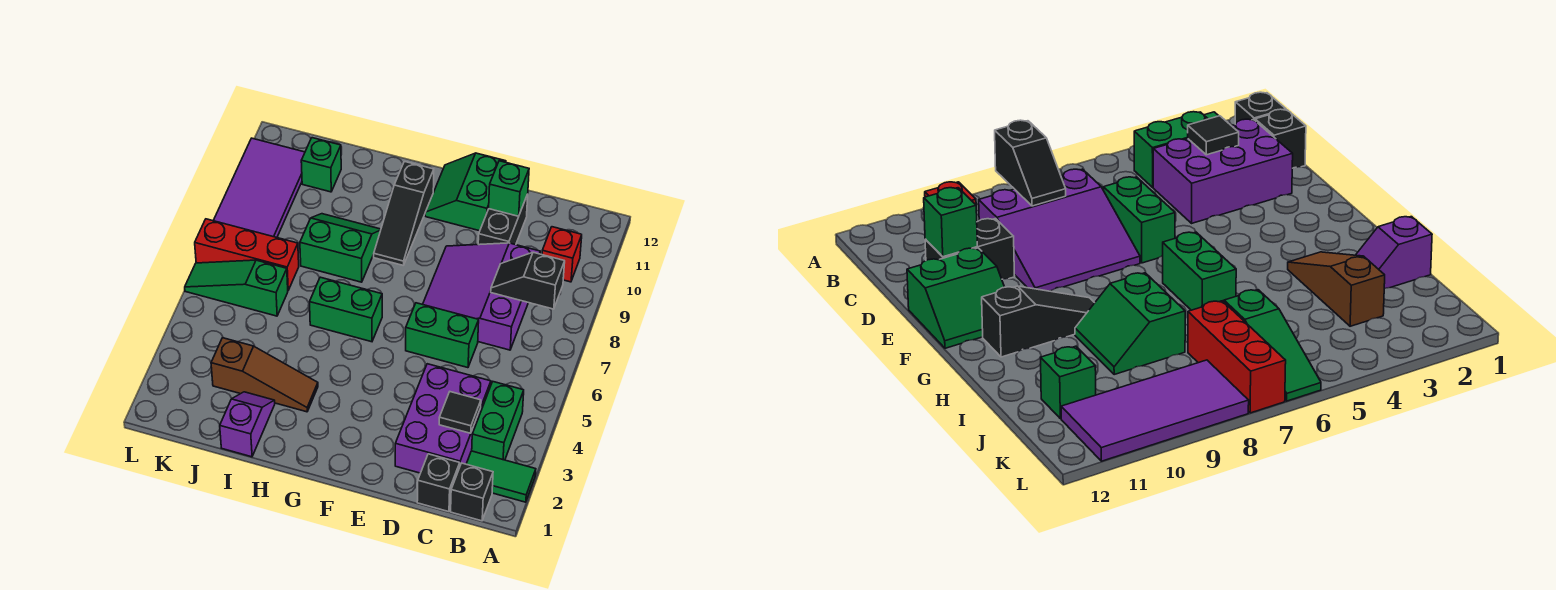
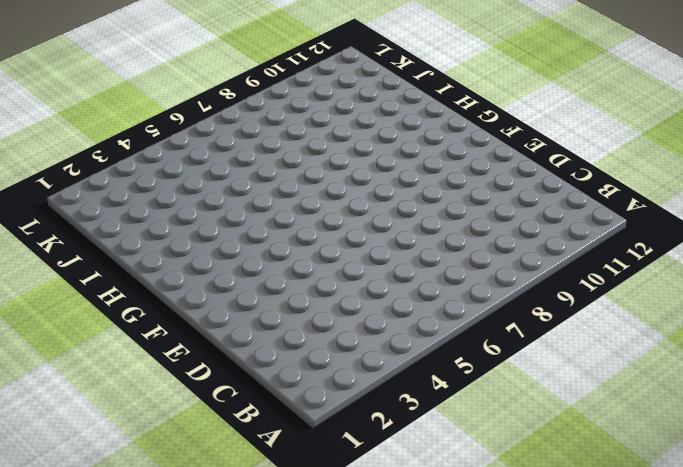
none -> green tile A2:B2 level 1
none -> black brick B1 level 1
none -> green brick B3:B4 level 1

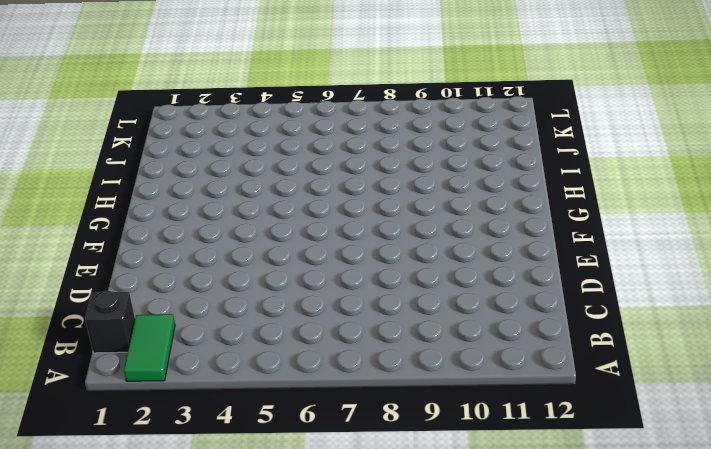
none -> green brick B3:B4 level 1
none -> red brick B10 level 1
none -> black brick C1 level 1

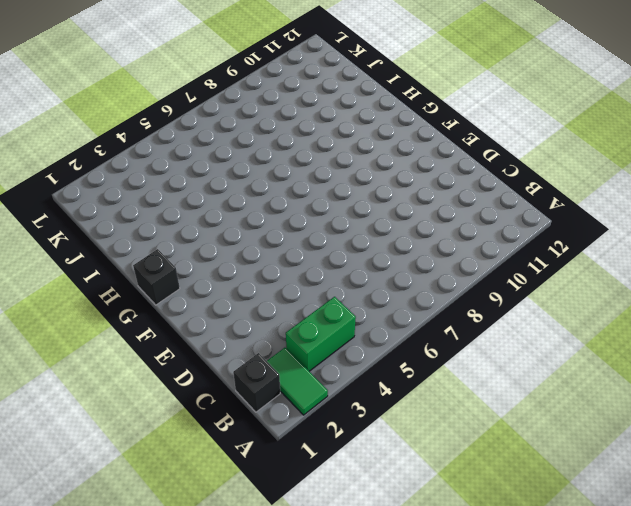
black brick G1 level 1 -> black brick C1 level 1
none -> red brick B10 level 1
none -> purple brick C2:D4 level 1
none -> purple slope C7:E9 level 1 top C

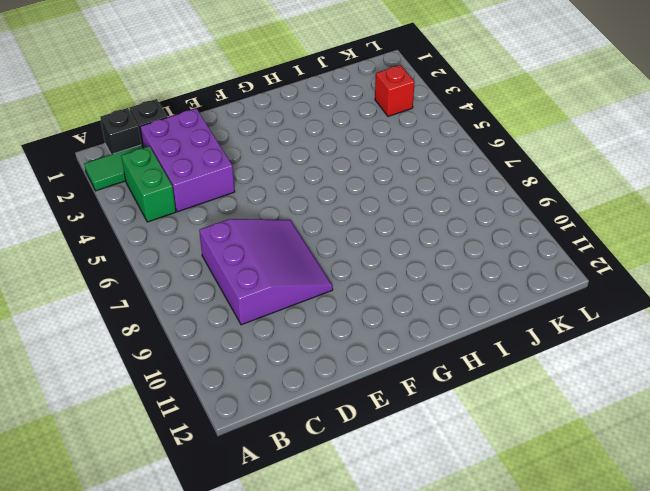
red brick K3 level 1 -> red brick B10 level 1
none -> green brick D6:E6 level 1
none -> black brick D10:D11 level 1
none -> green slope E11:F12 level 1 top E

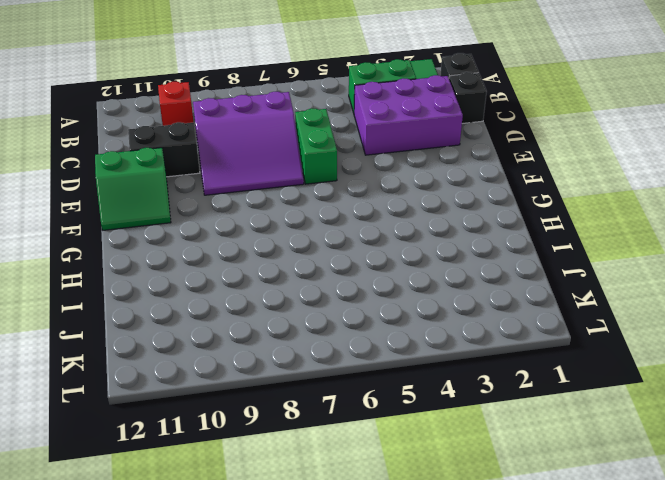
none -> green brick G6:H6 level 1
none -> black slope G9:G11 level 1 top 11
none -> brown slope H3:J3 level 1 top J

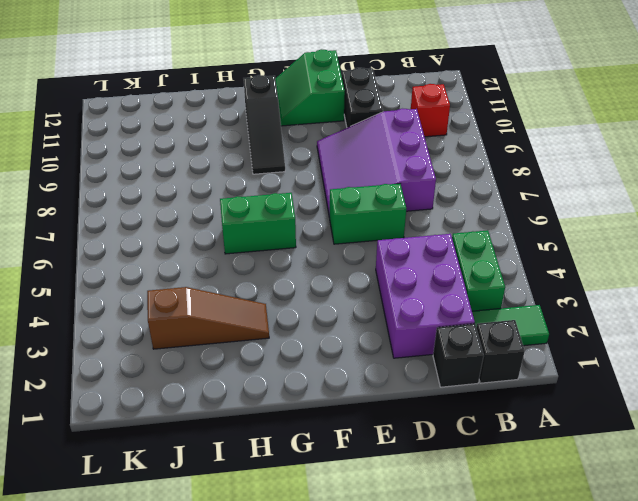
none -> green slope H8:I9 level 1 top 8
none -> purple slope I1:I2 level 1 top 1
none -> green slope J6:L6 level 1 top J

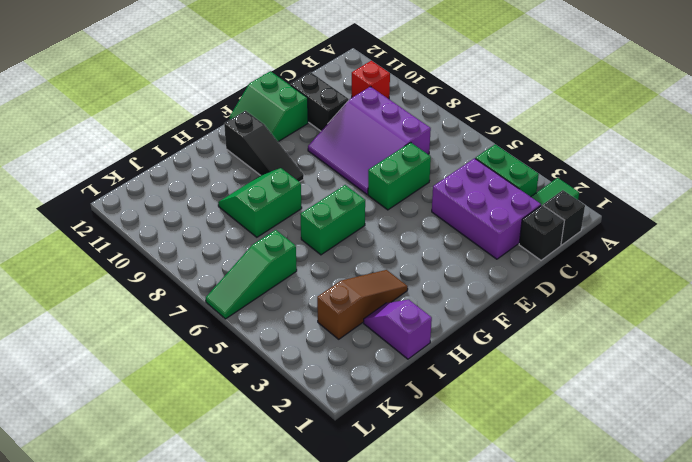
none -> red brick J7:L7 level 1
none -> green brick J11 level 1
none -> purple tile K8:L11 level 1

